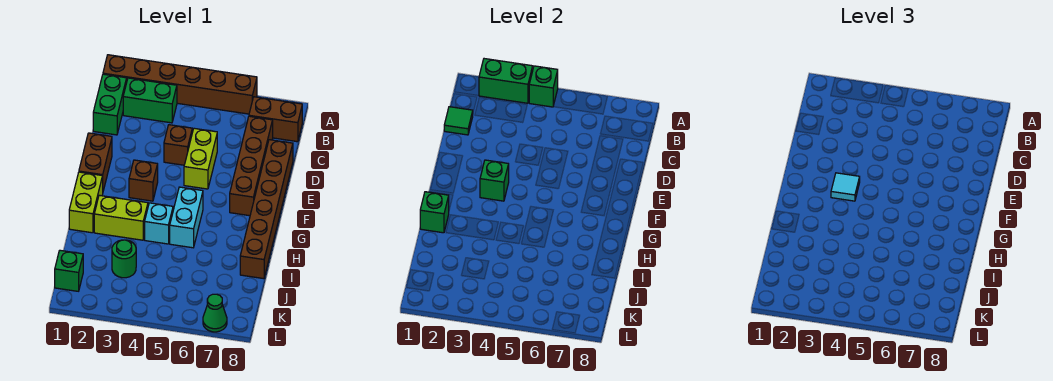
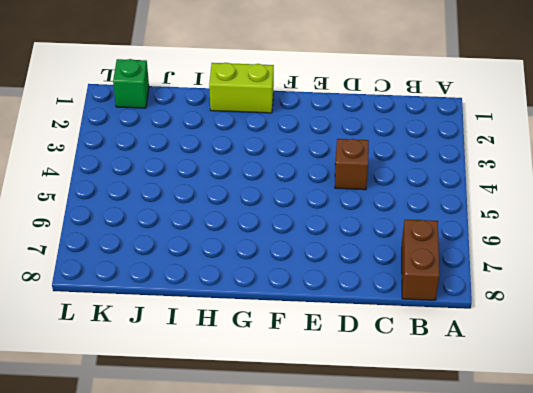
none -> brown brick A1:A6 level 1
none -> green brick B1:C1 level 1
none -> green brick B2:B3 level 1

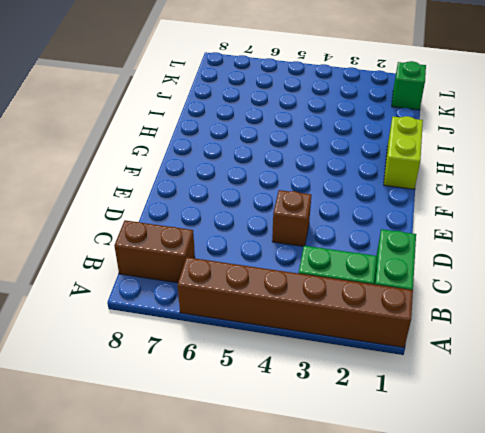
none -> brown brick C7:F7 level 1
none -> lime brick D5:E5 level 1
none -> brown brick D8:I8 level 1

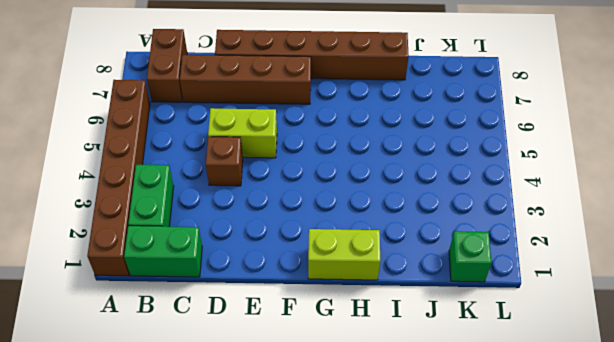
none -> brown brick E1:F1 level 1
none -> brown brick F3 level 1
none -> cyan brick G5:H5 level 1

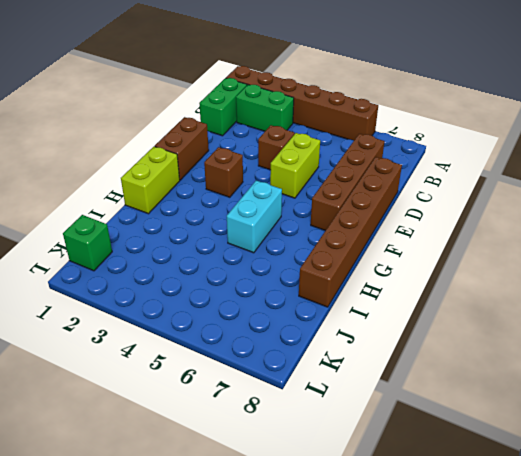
none -> brown brick B7:B8 level 1
none -> lime brick H2:H3 level 1
none -> cyan brick H4 level 1

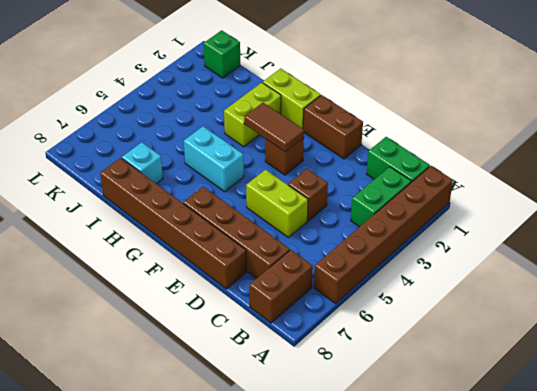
brown tile F3:G3 level 2 -> green brick F3 level 2
cyan brick I7 level 1 -> cyan brick H4 level 1
none -> green round brick J3 level 1
none -> green cone L7 level 1
none -> green brick A2:A3 level 2

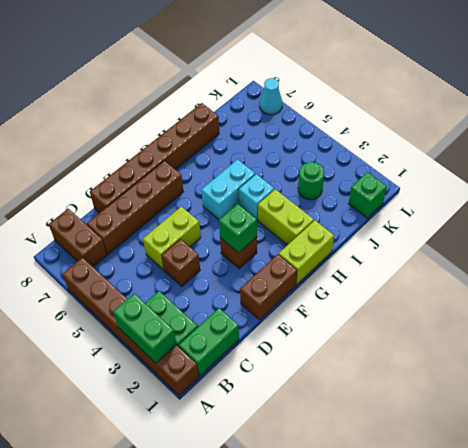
cyan cone L7 level 1 -> green cone L7 level 1
none -> green brick A4 level 2
none -> green tile C1 level 2
none -> green brick H1 level 2

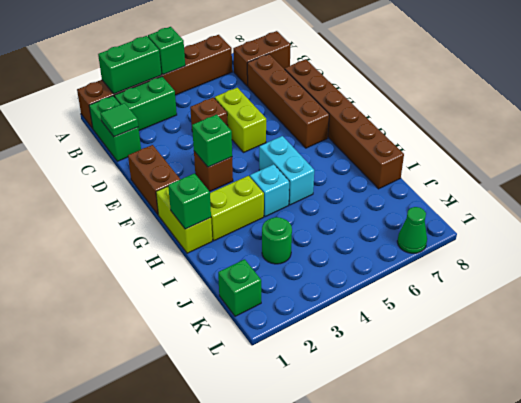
none -> cyan tile F3 level 3

